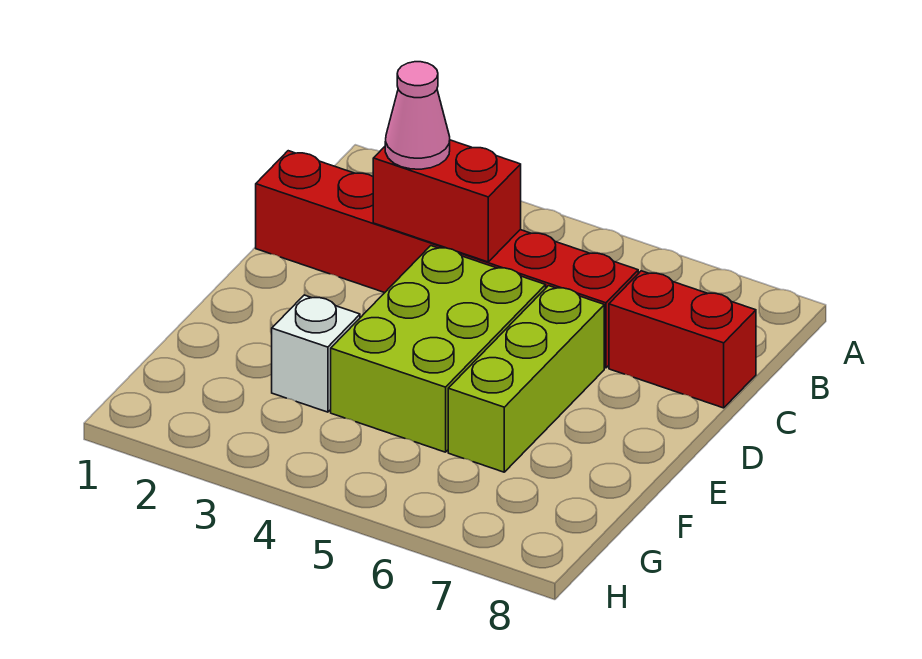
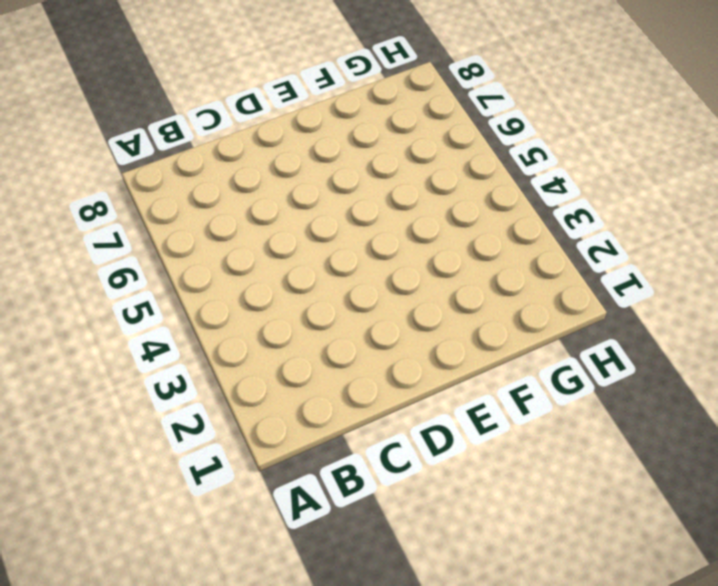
none -> red brick C1:C6 level 1
none -> red brick C7:C8 level 1

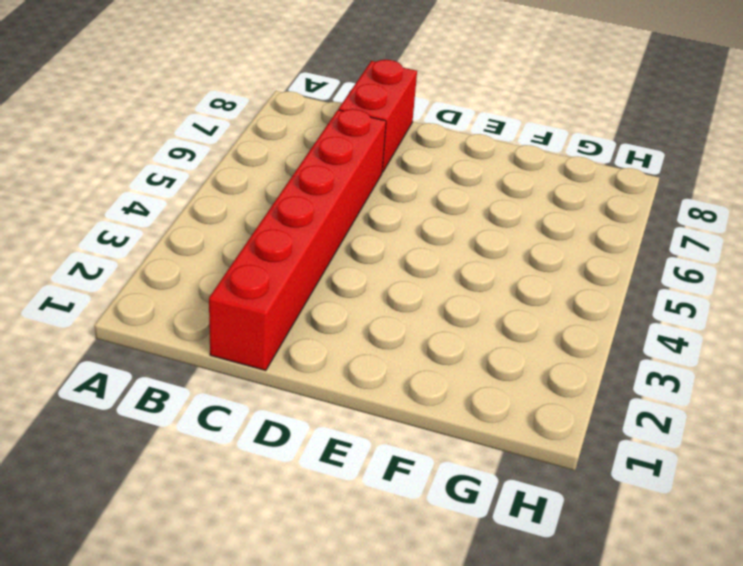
none -> lime brick D4:F5 level 1
none -> lime brick D6:F6 level 1

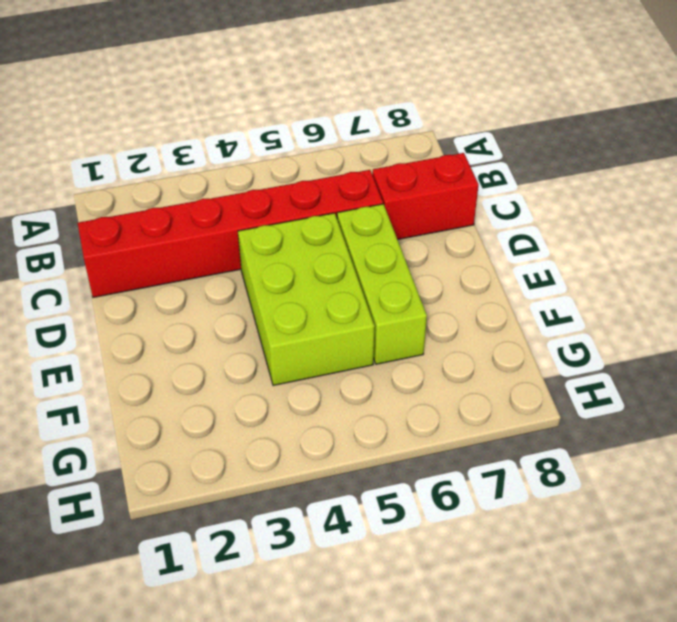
none -> white brick F3 level 1
none -> red brick C3:C4 level 2

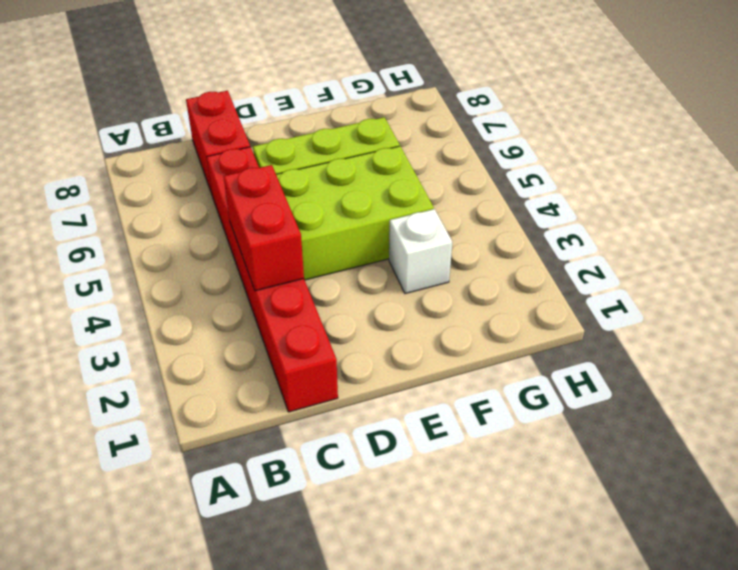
none -> pink cone C3 level 3

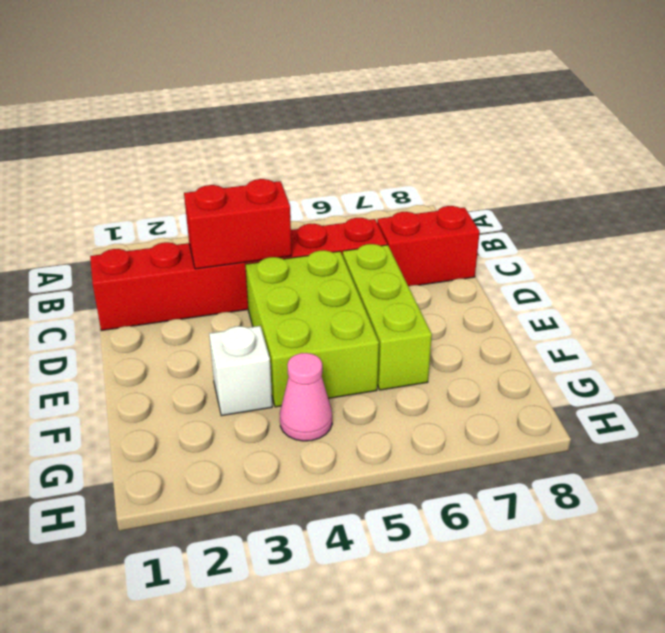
pink cone G4 level 1 -> pink cone C3 level 3

